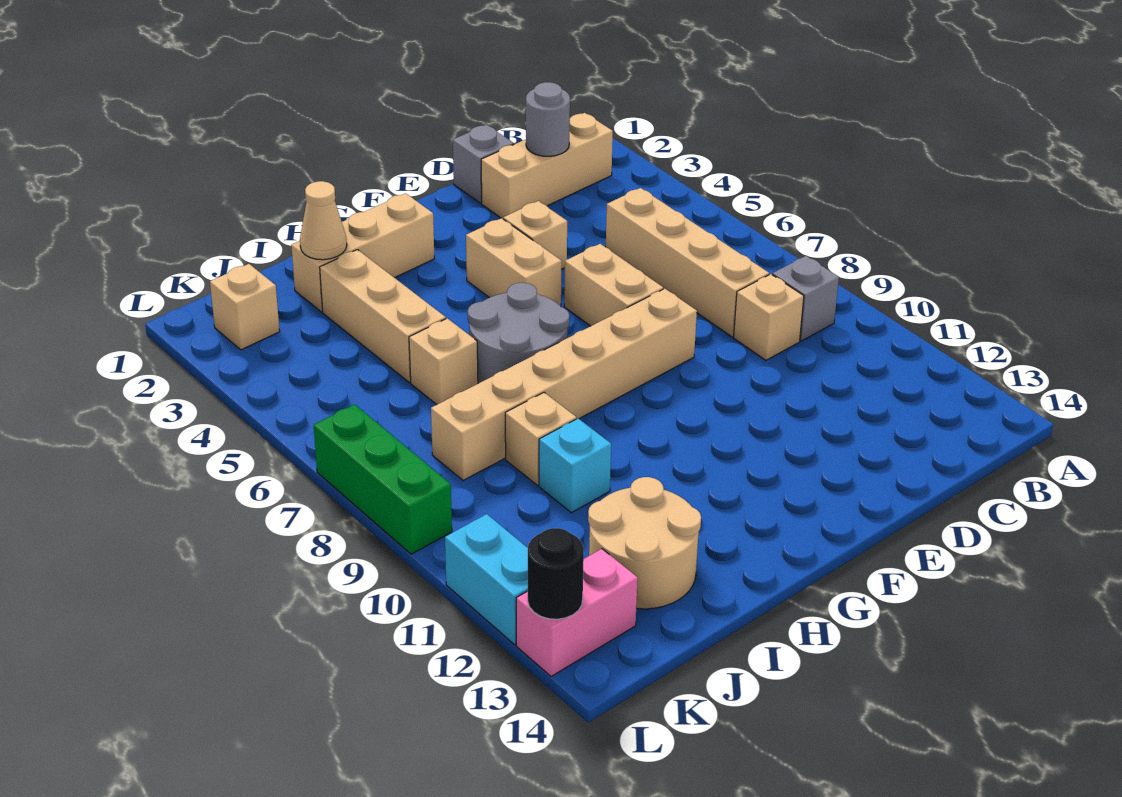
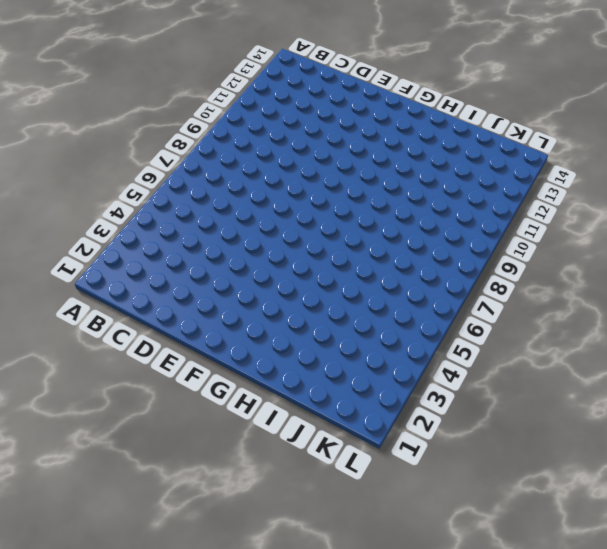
none -> tan brick B2:D2 level 1
none -> grey brick B9 level 1
none -> tan brick C5:C8 level 1

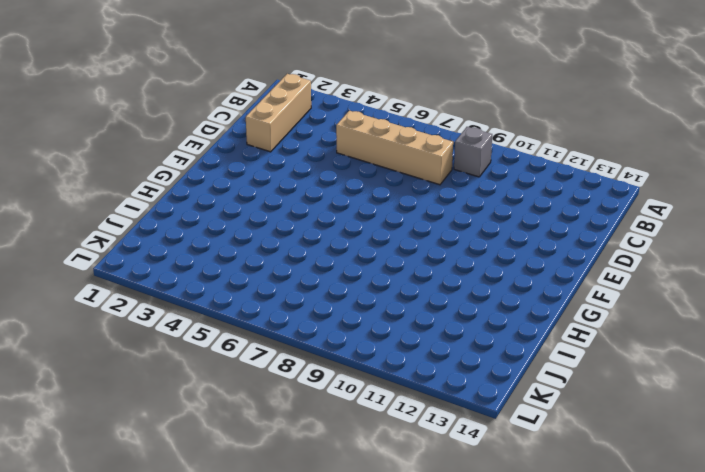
none -> tan brick C9 level 1
none -> grey brick D1 level 1
none -> tan brick E4 level 1

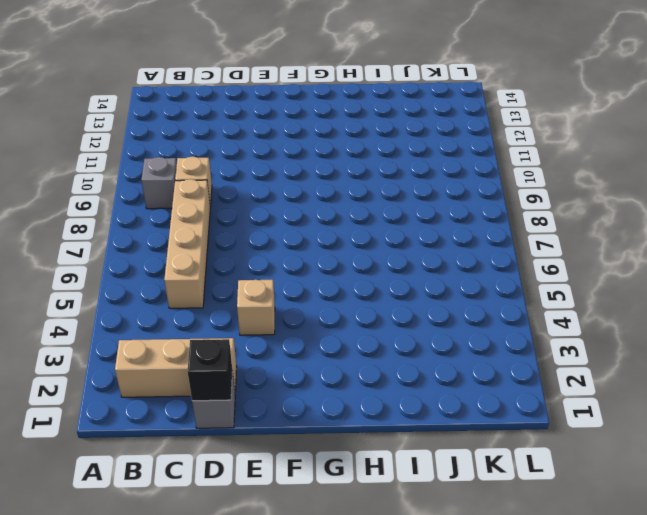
black brick D1 level 2 -> none
none -> tan brick E6:E7 level 1
none -> tan brick E8:J8 level 1
none -> tan brick F4:F5 level 1

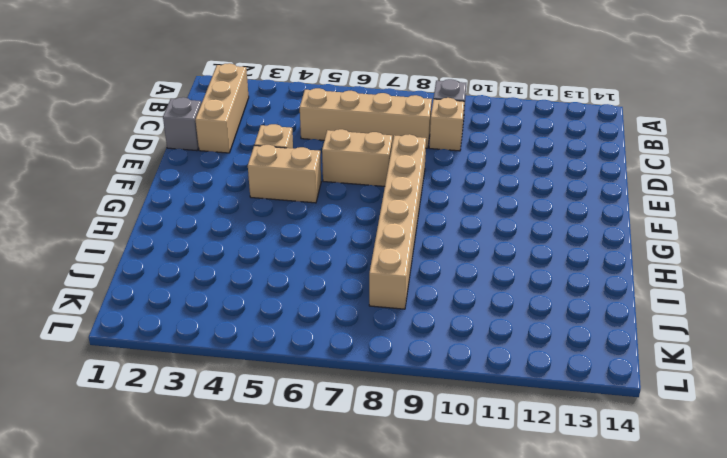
none -> tan brick G2:I2 level 1
none -> grey round brick G6:H7 level 1
none -> tan brick I3:I5 level 1

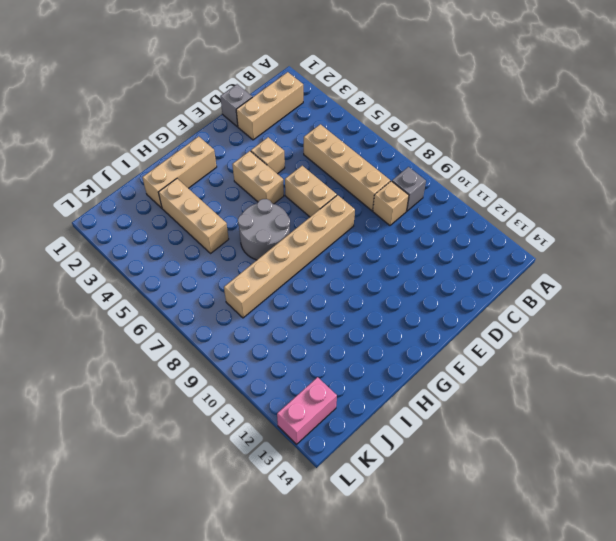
none -> tan brick I6 level 1
none -> tan brick I9 level 1
none -> cyan brick I10 level 1

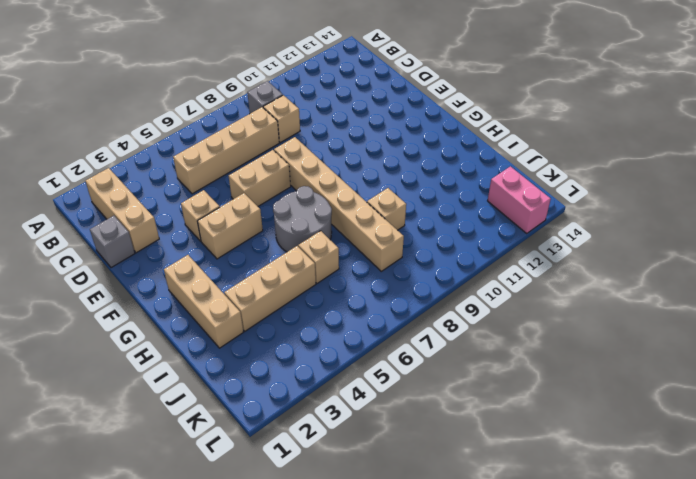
none -> cyan brick I10 level 1
none -> tan round brick I12:J13 level 1
none -> tan brick K2 level 1

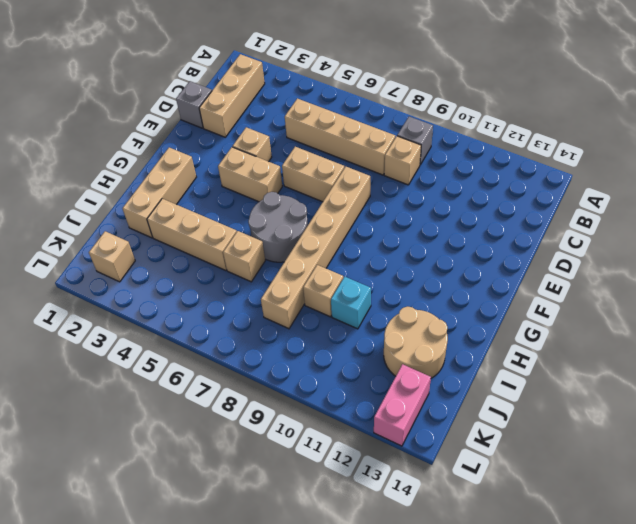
none -> green brick L7:L9 level 1
none -> cyan brick L11:L12 level 1
none -> grey round brick C2 level 2

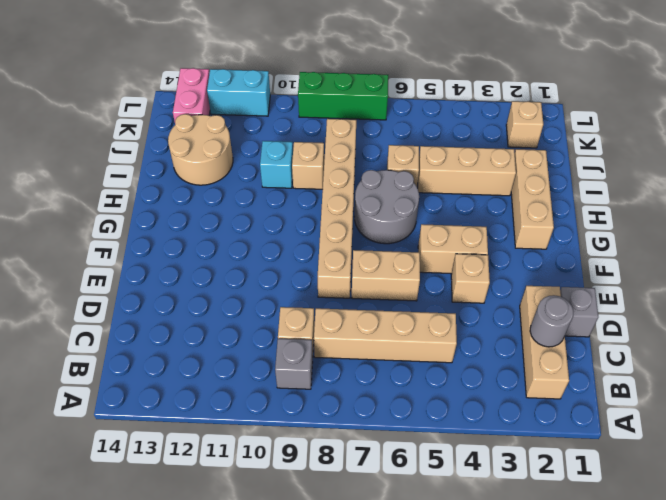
none -> tan cone I2 level 2
none -> black round brick L13 level 2

